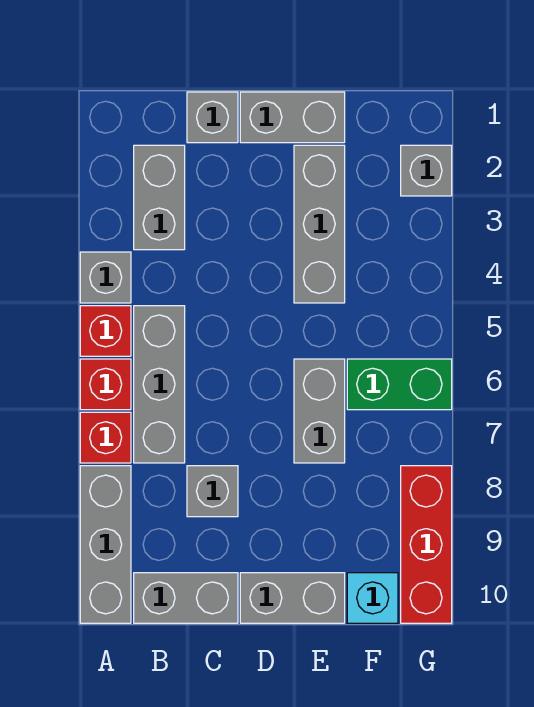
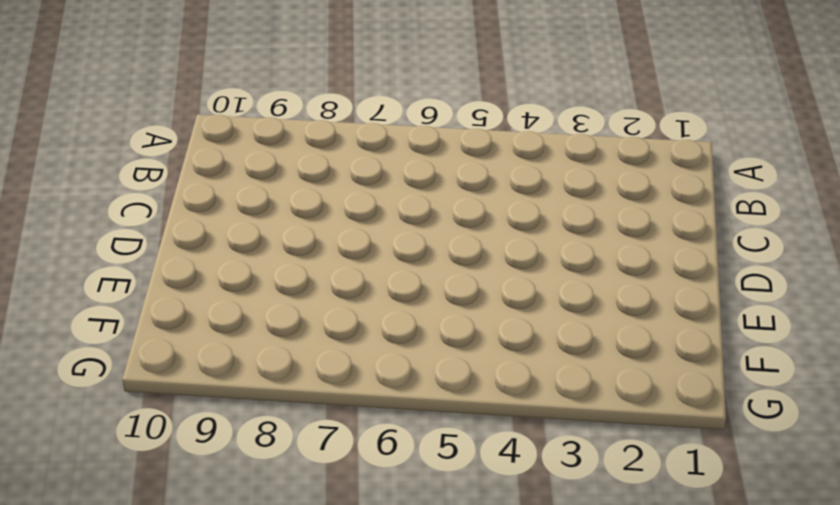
none -> grey brick A4 level 1
none -> red brick A5 level 1
none -> red brick A6 level 1

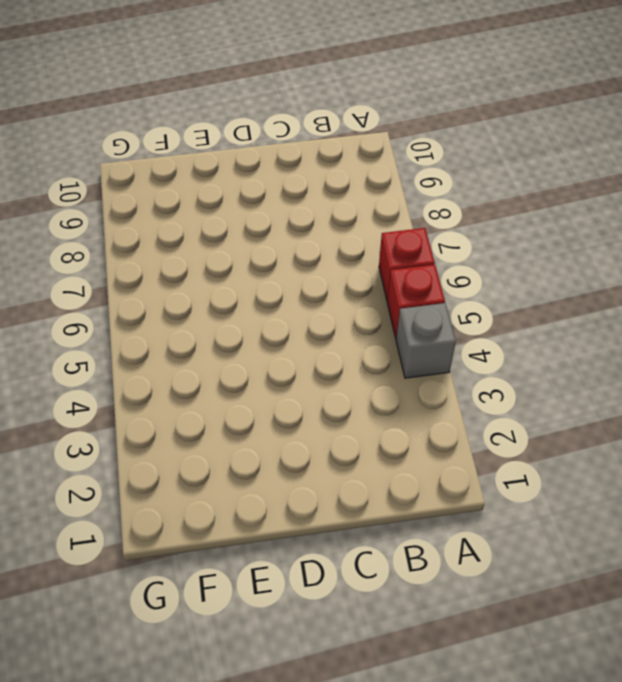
none -> red brick A7 level 1
none -> grey brick A8:A10 level 1
none -> grey brick B2:B3 level 1

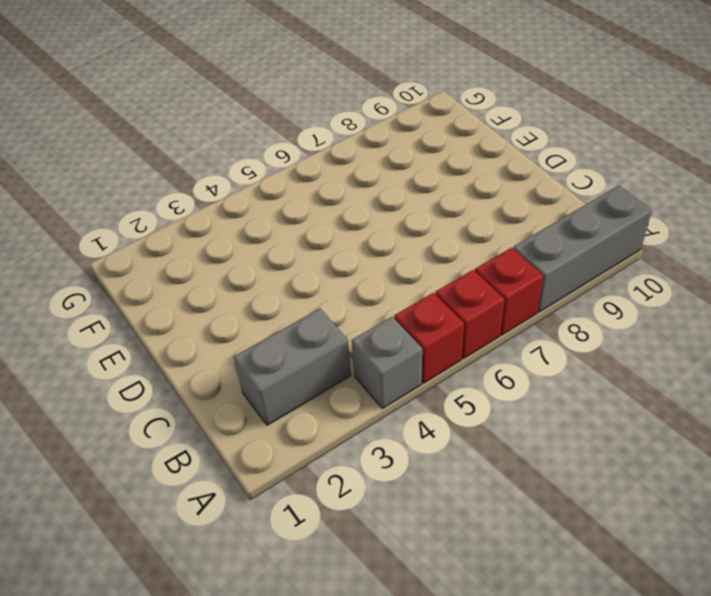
none -> grey brick B5:B7 level 1
none -> grey brick B10:C10 level 1
none -> grey brick C1 level 1

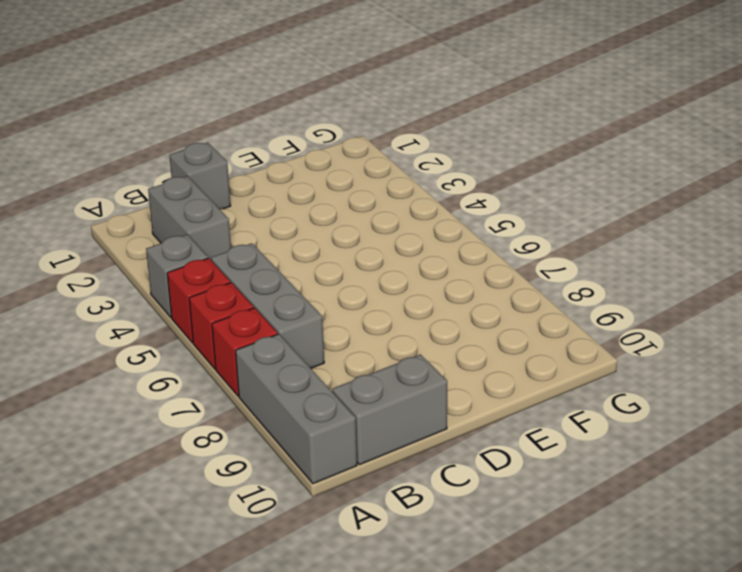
none -> grey brick C8 level 1
none -> grey brick D1:E1 level 1
none -> grey brick D10:E10 level 1

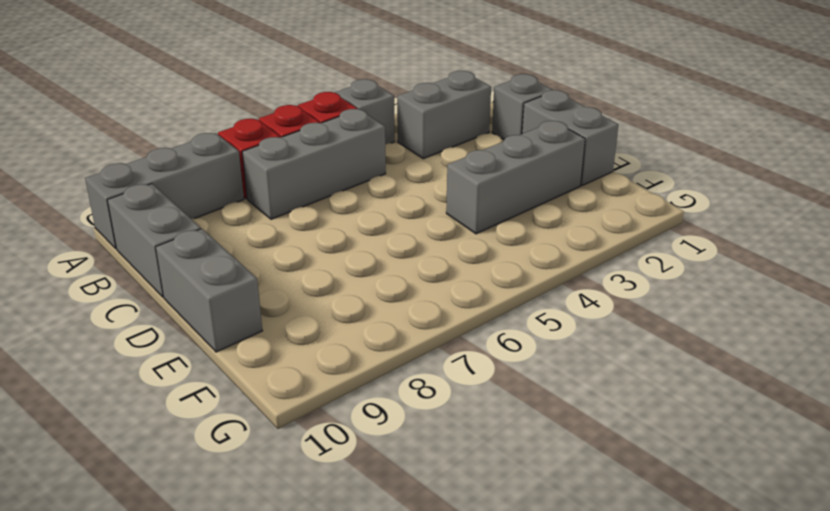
none -> grey brick C8 level 1
none -> grey brick E6:E7 level 1
none -> green brick F6:G6 level 1

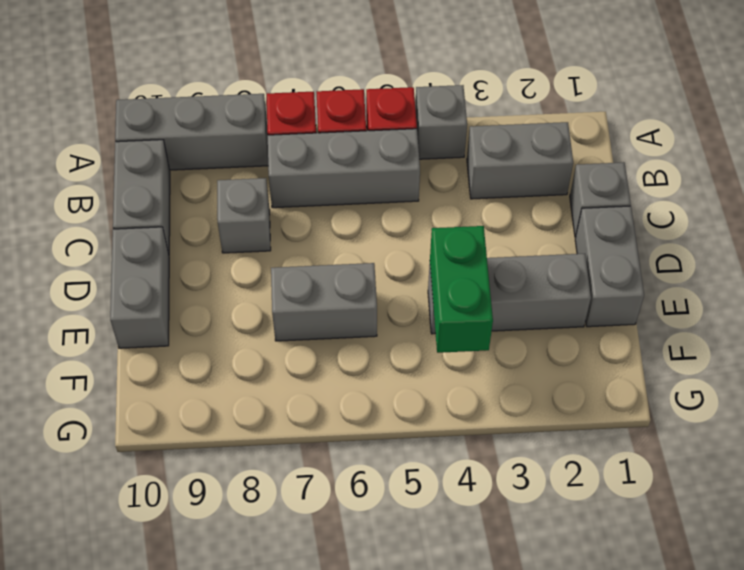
green brick E4:F4 level 2 -> green brick F6:G6 level 1
none -> cyan brick F10 level 1
none -> grey brick G2 level 1
none -> red brick G8:G10 level 1

